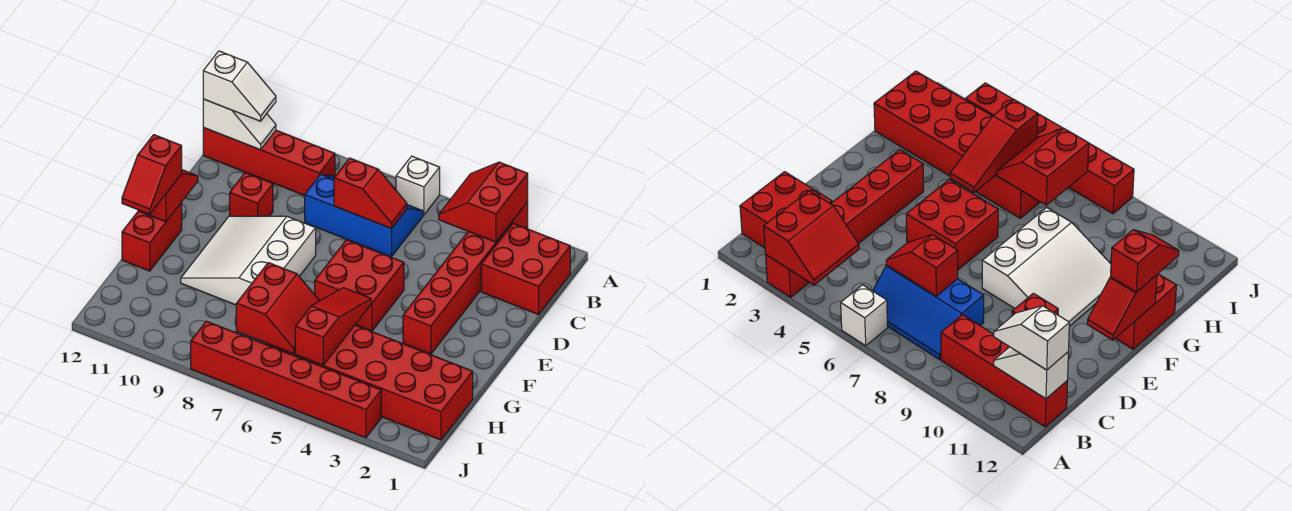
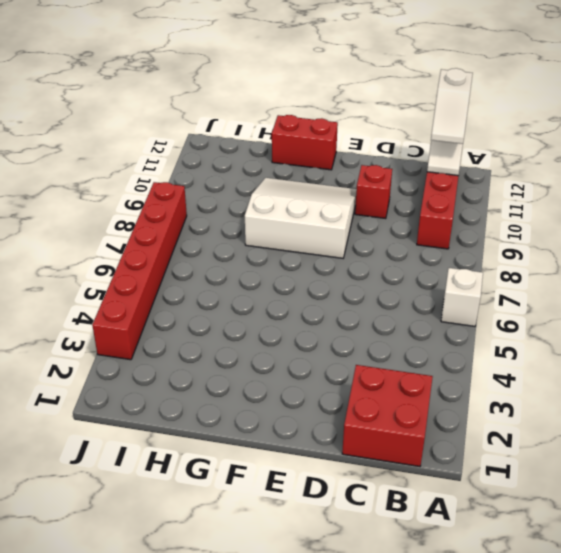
none -> red brick A3:F3 level 1
none -> blue slope B6:C8 level 1 top C
none -> red brick E5:F6 level 1

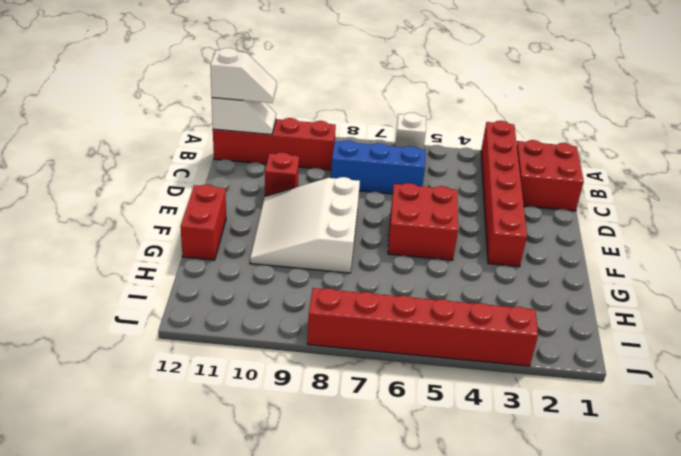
none -> red brick H1:I6 level 1
none -> red slope A3:B4 level 2 top 3
none -> red slope C6:C7 level 2 top 7

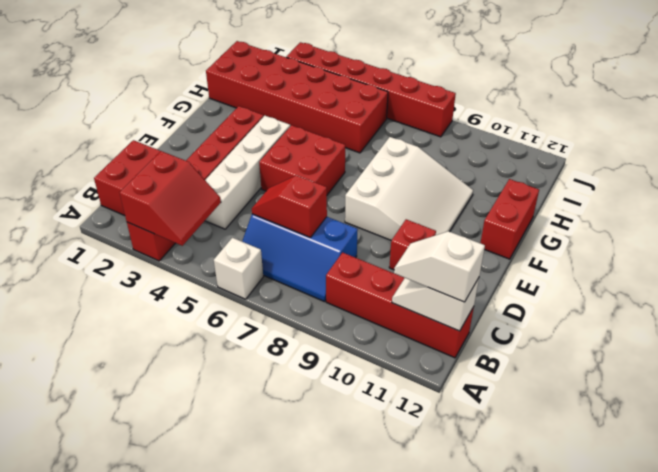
white brick C4:F4 level 1 -> none
none -> red slope E12:F12 level 2 top F
none -> red slope G5:I5 level 2 top I
none -> red slope H6:I7 level 2 top 7

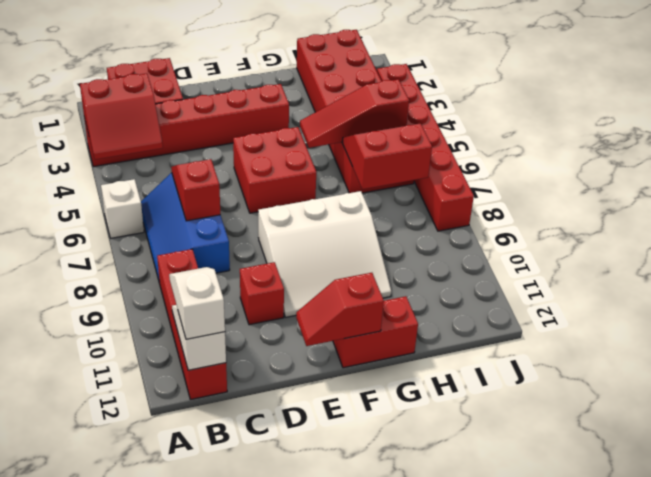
none -> red slope F12:G12 level 3 top F

